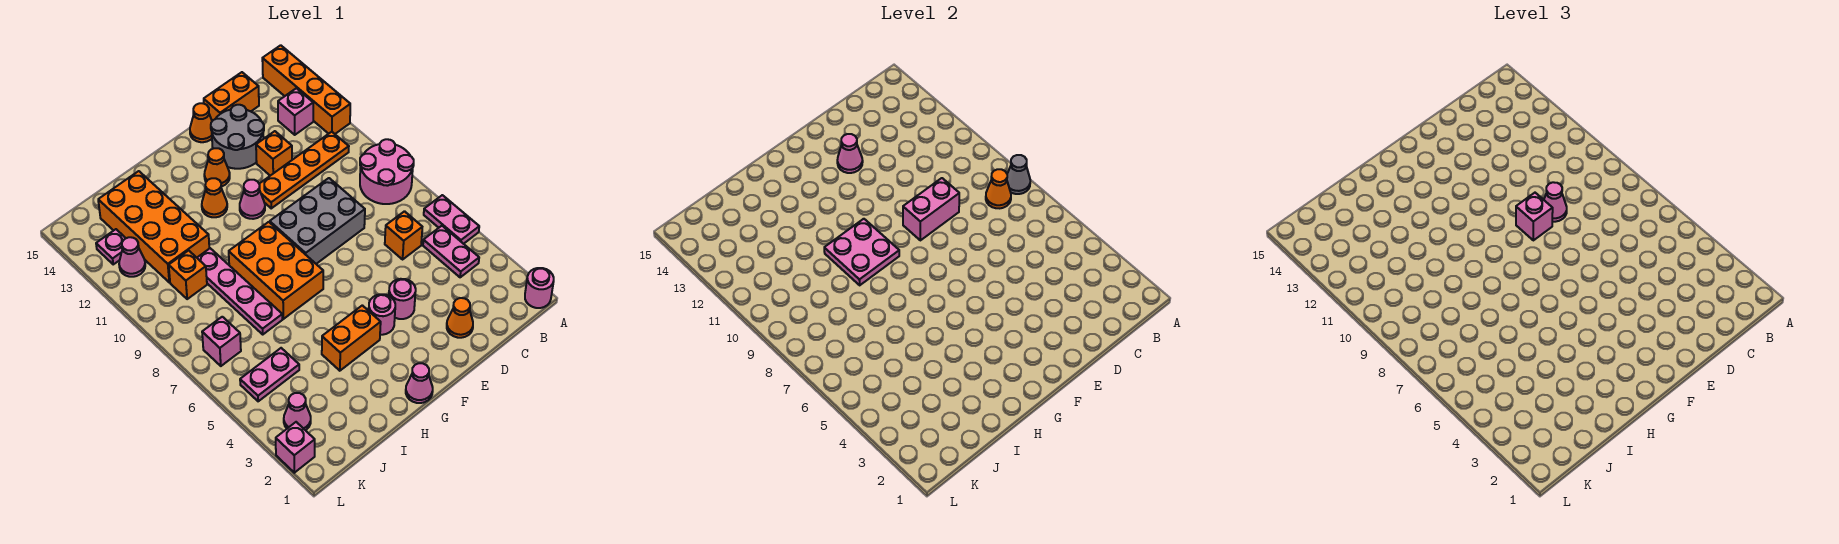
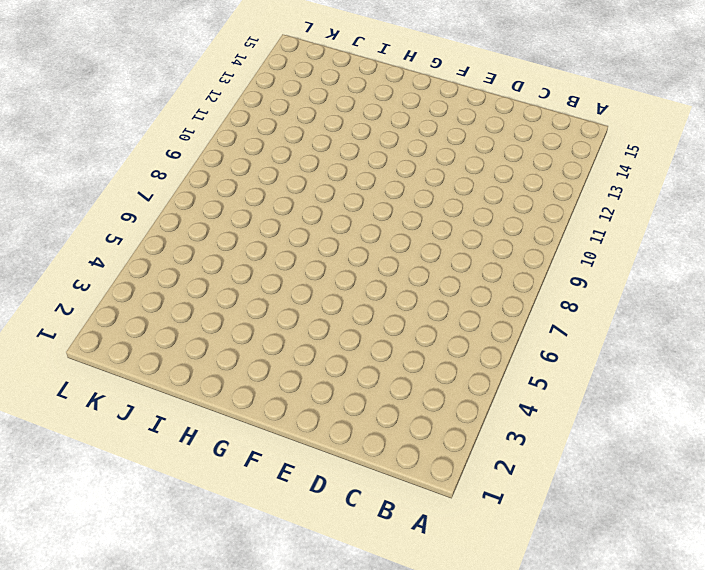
none -> pink round brick A1 level 1
none -> pink plate A5:A6 level 1
none -> pink round brick A8:B9 level 1
none -> orange brick A12:A15 level 1

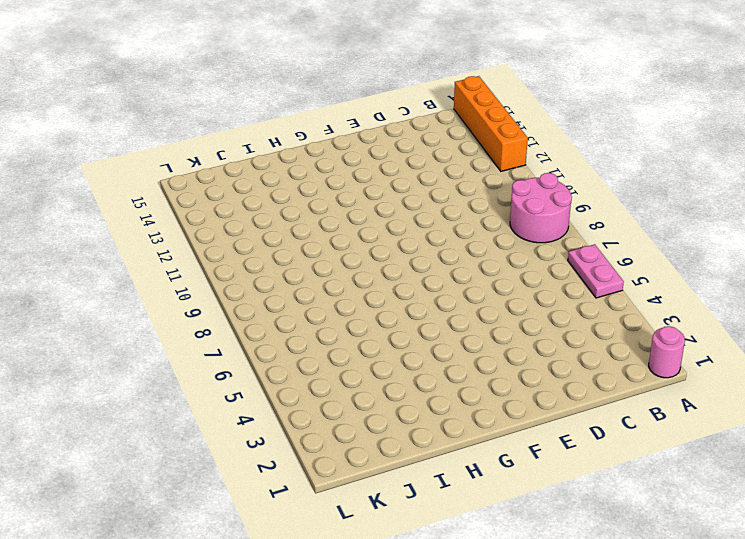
none -> pink plate B4:B5 level 1
none -> orange plate B11:E11 level 1
none -> pink brick B13 level 1
none -> orange brick C6 level 1

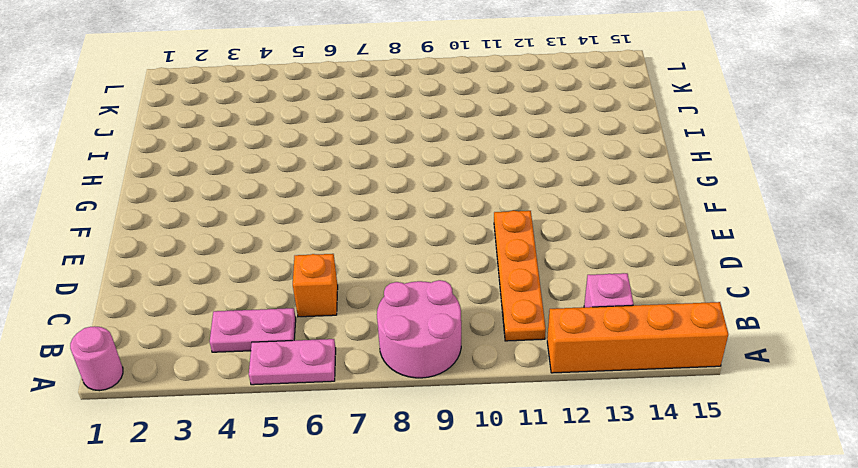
none -> orange brick C15:D15 level 1
none -> orange cone D2 level 1
none -> grey brick D8:F9 level 1
none -> orange brick D12 level 1

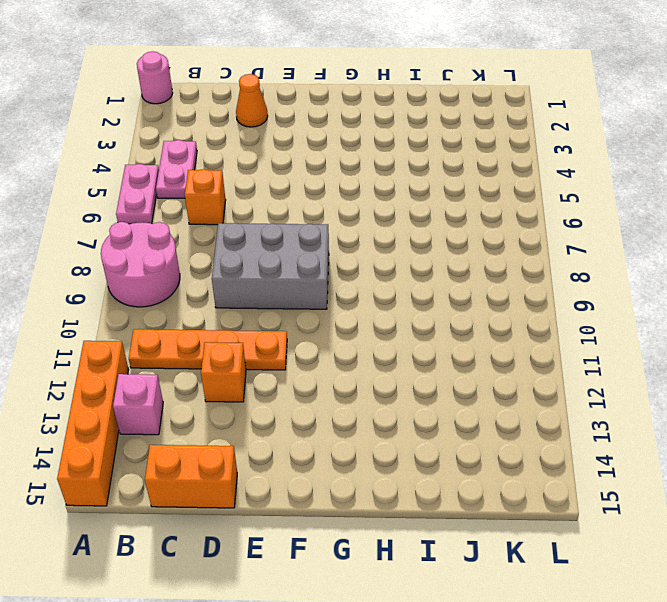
none -> grey round brick D13:E14 level 1
none -> pink round brick E4 level 1
none -> orange cone E15 level 1
none -> pink round brick F4 level 1

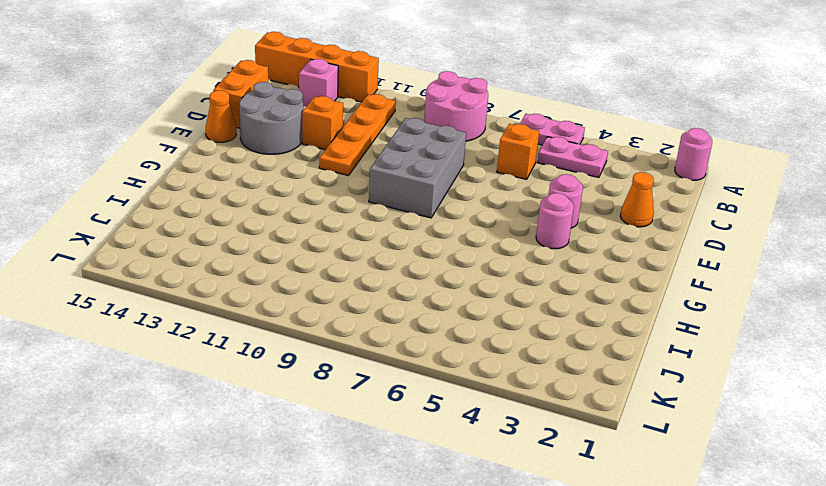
none -> pink cone F11 level 1
none -> orange cone F13 level 1
none -> pink cone G1 level 1
none -> orange brick G4:H4 level 1

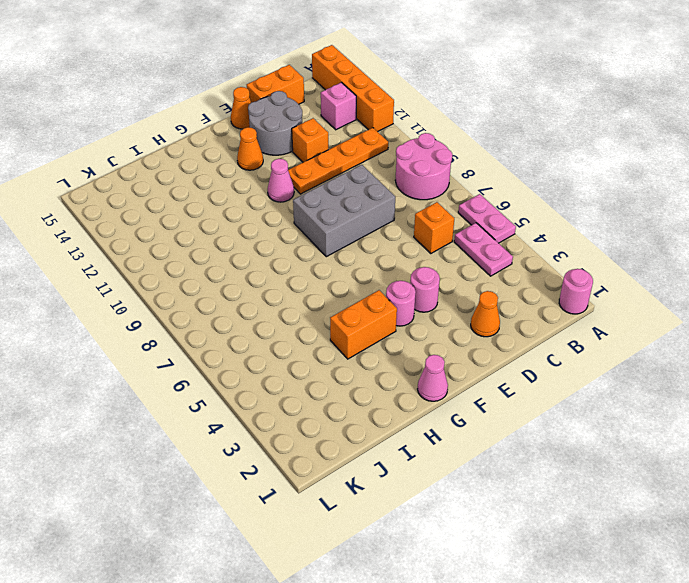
none -> orange brick G7:H9 level 1
none -> orange cone G12 level 1
none -> pink plate I7:I10 level 1
none -> orange brick I11:J14 level 1

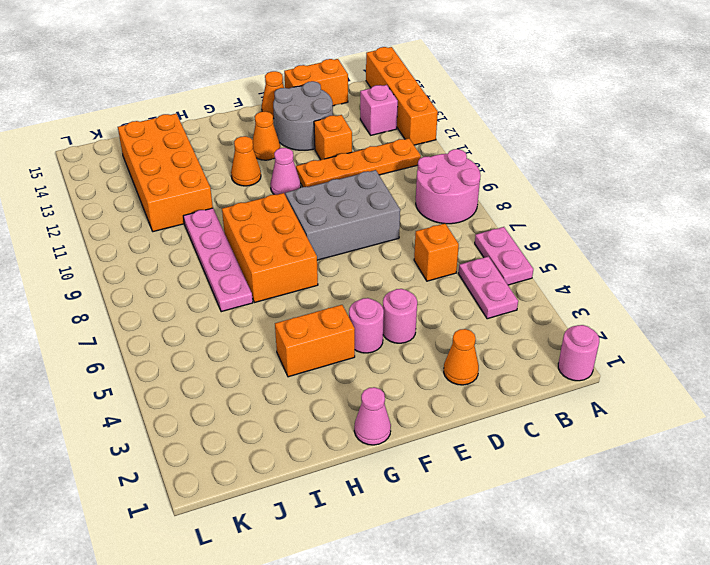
none -> pink plate J5:K5 level 1
none -> orange brick J10 level 1
none -> pink cone K3 level 1
none -> pink brick K7 level 1

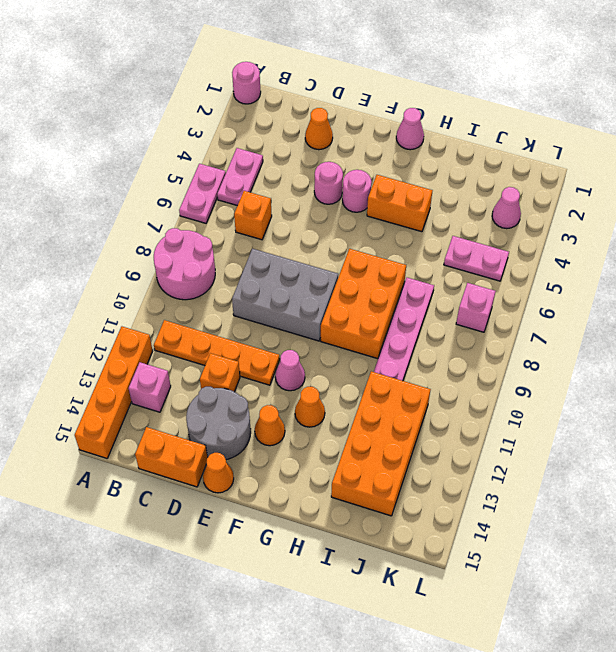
none -> orange brick J10 level 1
none -> pink cone K12 level 1
none -> pink plate K13 level 1
none -> pink brick L2 level 1

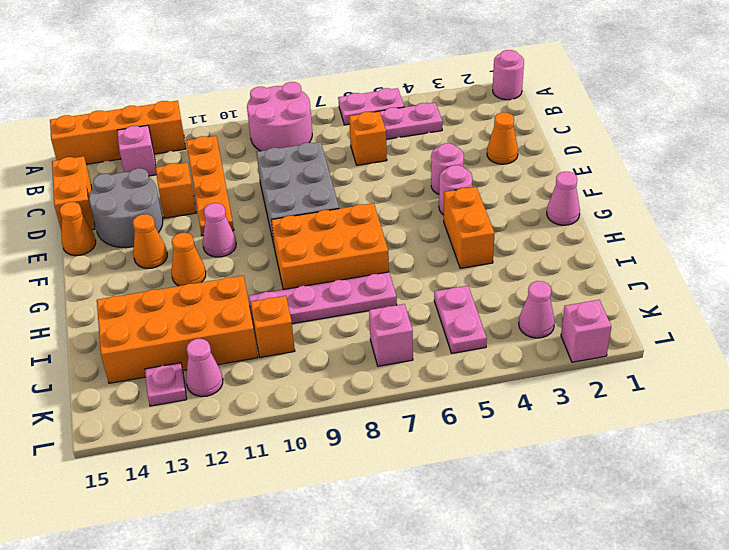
none -> grey cone A8 level 2
none -> orange cone B8 level 2
none -> pink brick D9:E9 level 2
none -> pink cone E13 level 2

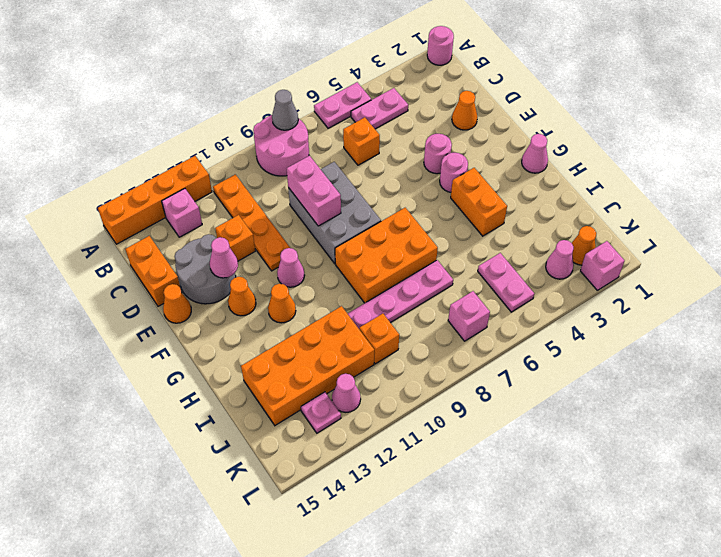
orange cone K2 level 1 -> orange cone B8 level 2
none -> pink plate G9:H10 level 2
none -> pink cone D9 level 3
none -> pink brick E9 level 3

